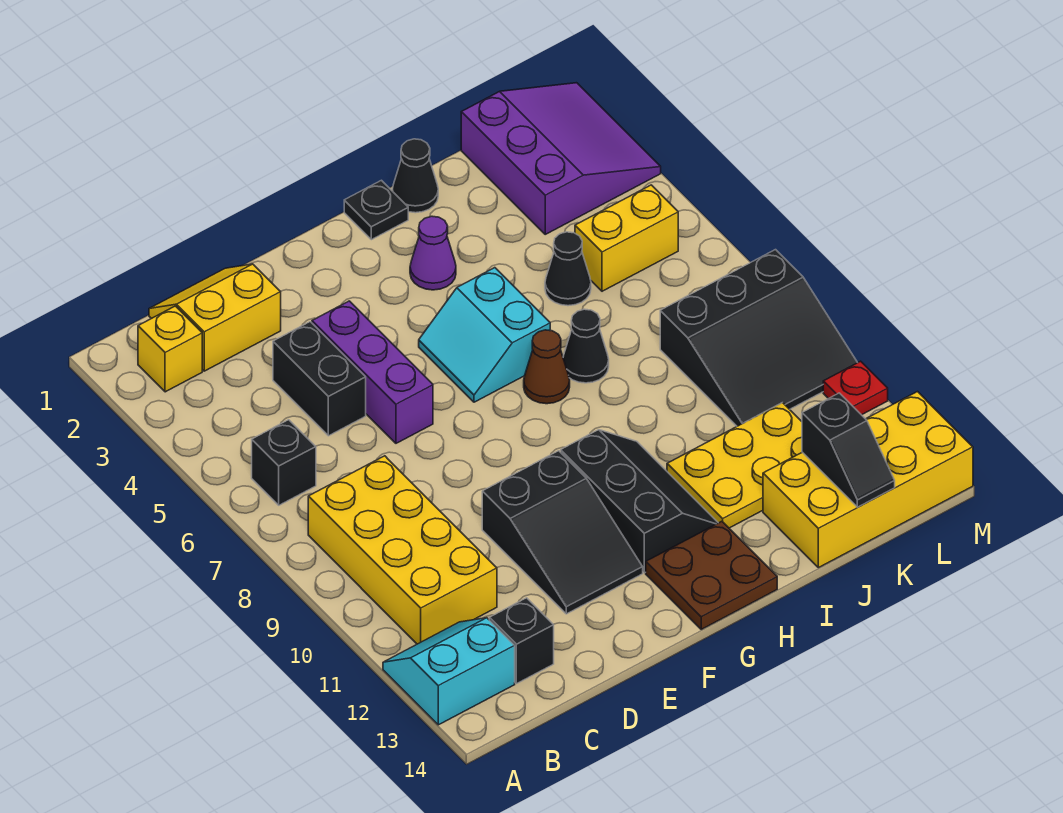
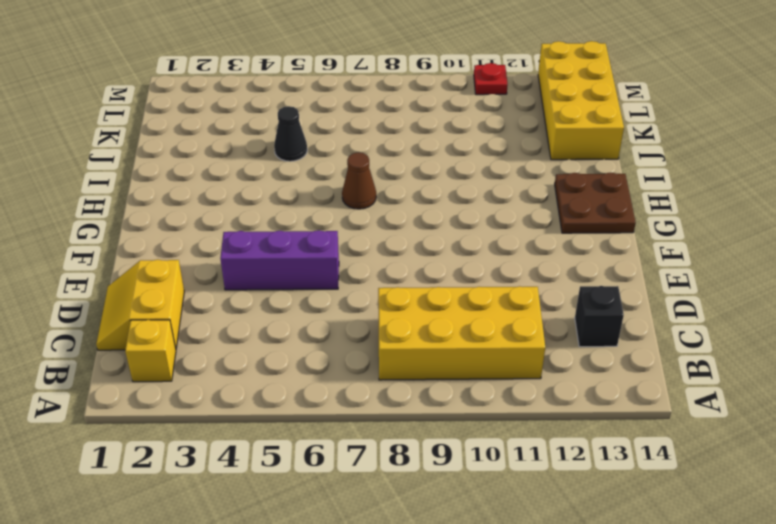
none -> cyan slope A12:B13 level 1 top 13
none -> black brick B6 level 1
none -> black brick D4:D5 level 1

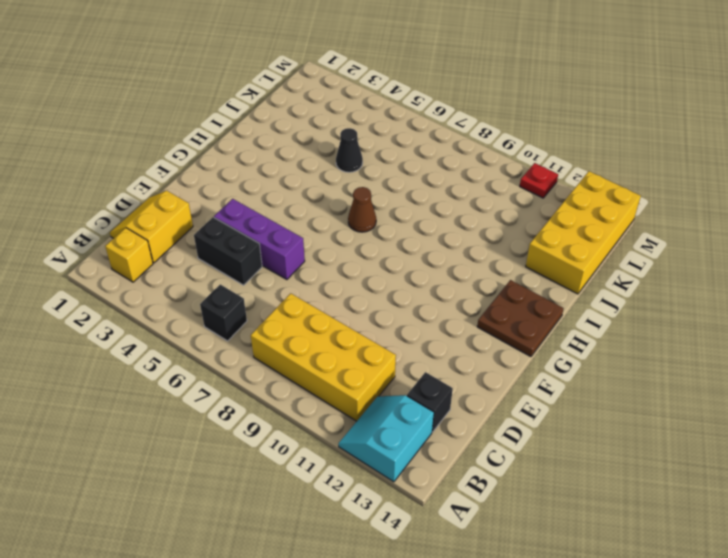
none -> black slope E10:F12 level 1 top 10
none -> cyan slope G5:H6 level 1 top H
none -> black slope G10:H12 level 1 top G

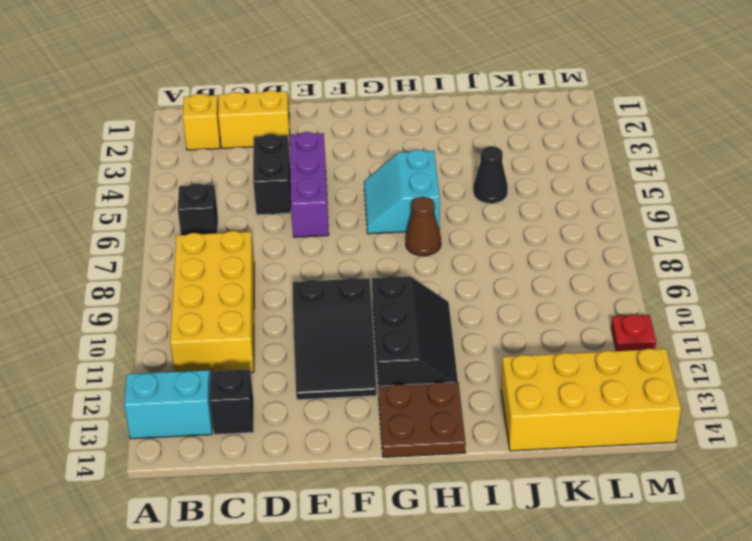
none -> black plate H1 level 1
none -> purple cone H3 level 1
none -> black cone I1 level 1

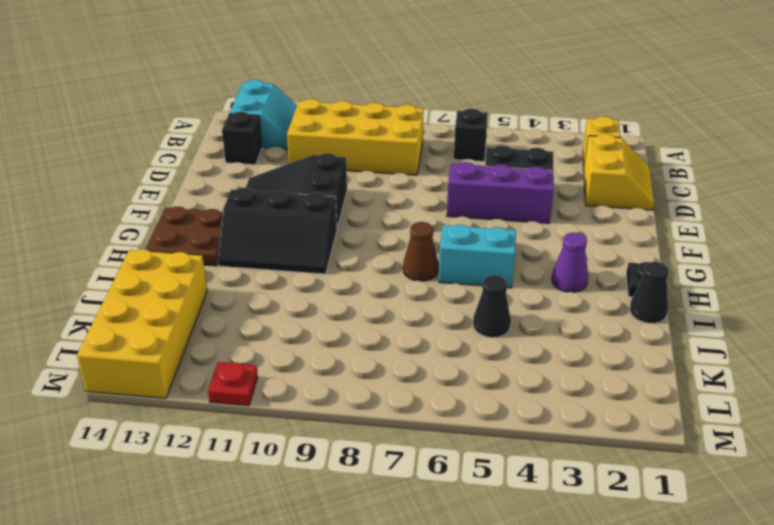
none -> black cone I7 level 1
none -> yellow plate I11:K12 level 1
none -> purple slope K1:M3 level 1 top K

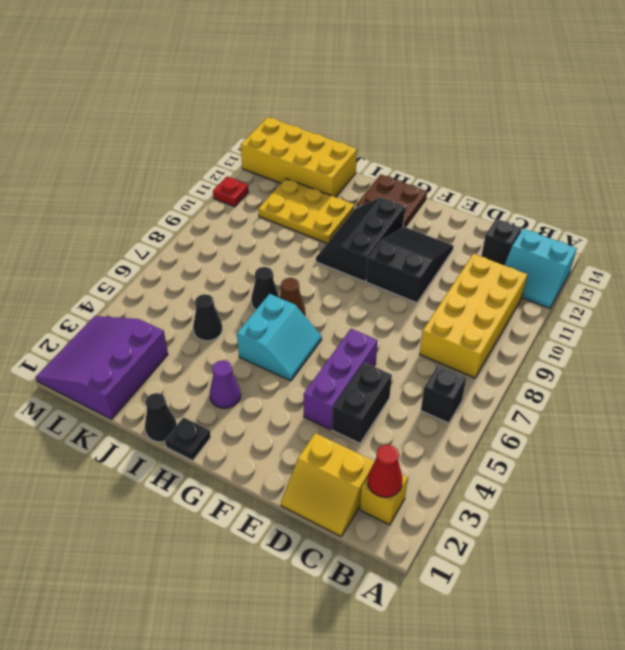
red cone B2 level 2 -> none
none -> yellow brick K5:L5 level 1
none -> black slope K8:M10 level 1 top 8
none -> black slope K13:K14 level 2 top 13

